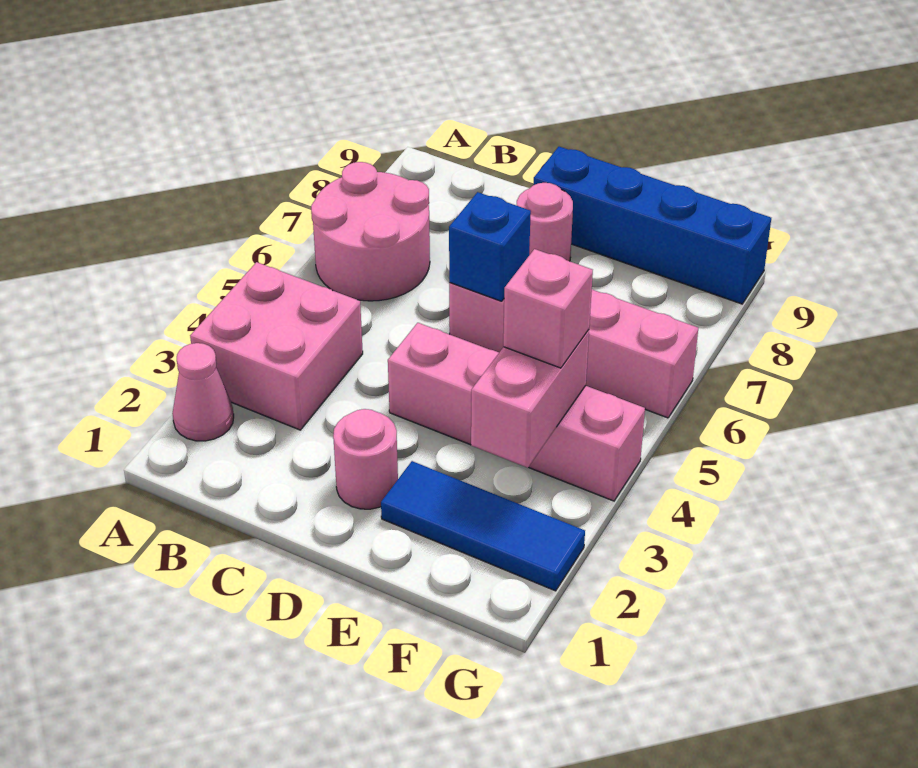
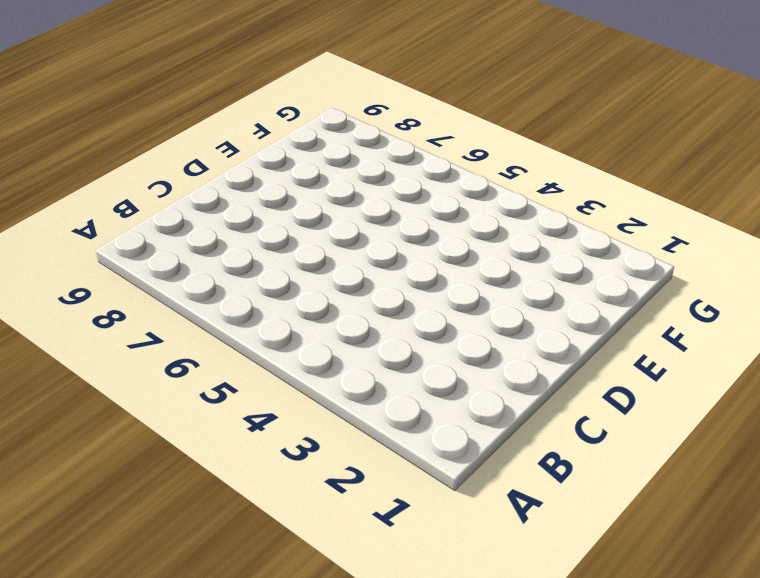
none -> pink cone A2 level 1
none -> pink brick A3:B4 level 1
none -> pink round brick A6:B7 level 1

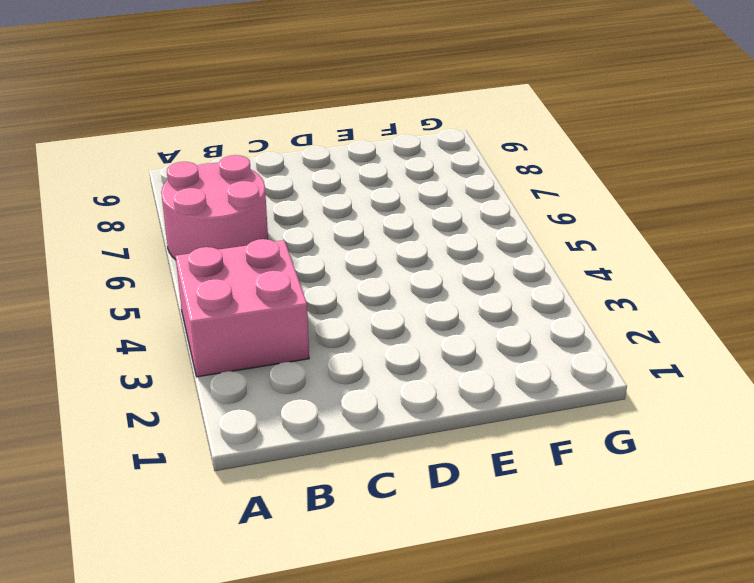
none -> pink cone A2 level 1
none -> pink round brick D2 level 1
none -> pink brick D4:G4 level 1

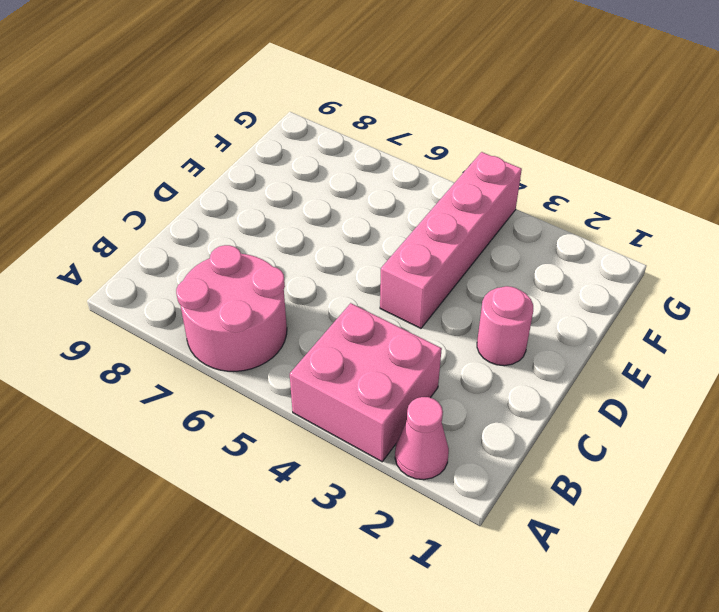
none -> pink brick D6:G6 level 1
none -> pink round brick D8 level 1
none -> blue brick D9:G9 level 1

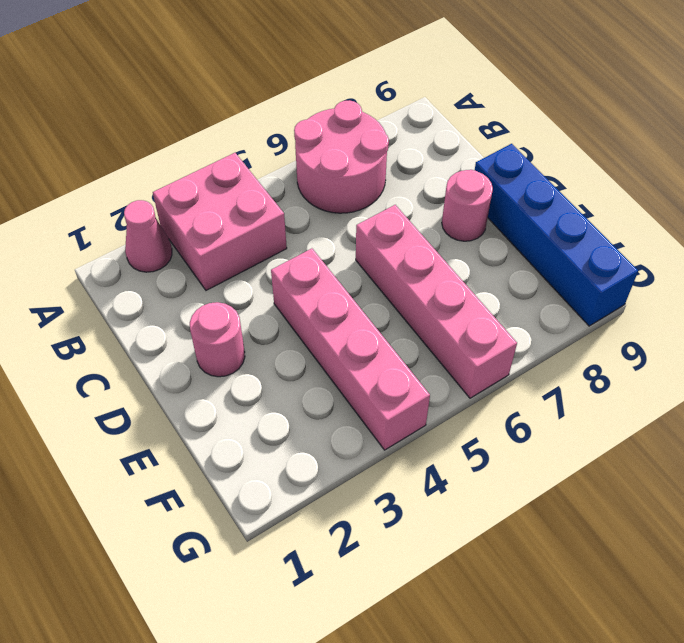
none -> blue tile E2:G2 level 1
none -> blue brick D6 level 2
none -> pink brick F3:F4 level 2

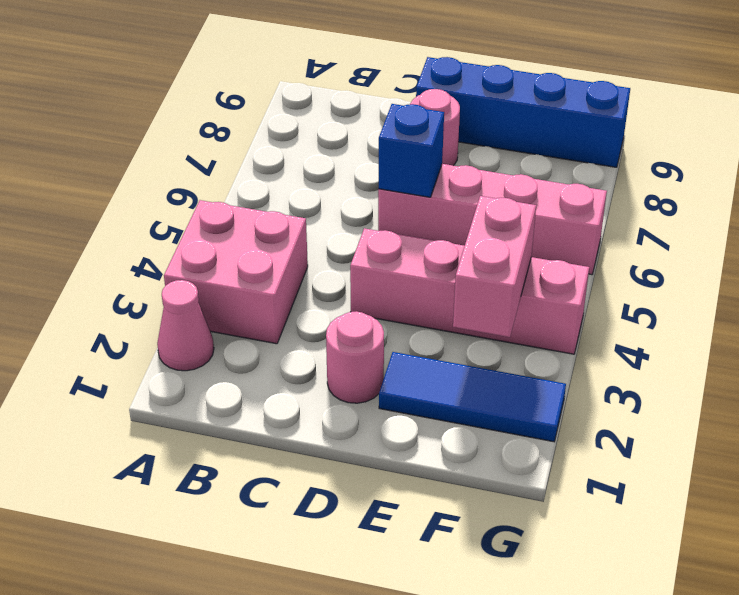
none -> pink round brick A6:B7 level 1
none -> pink brick F4 level 3

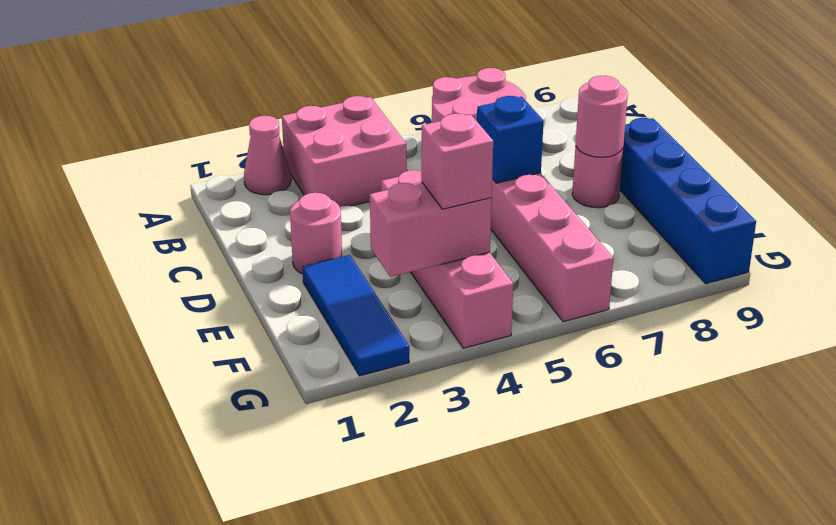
pink round brick D8 level 2 -> none

